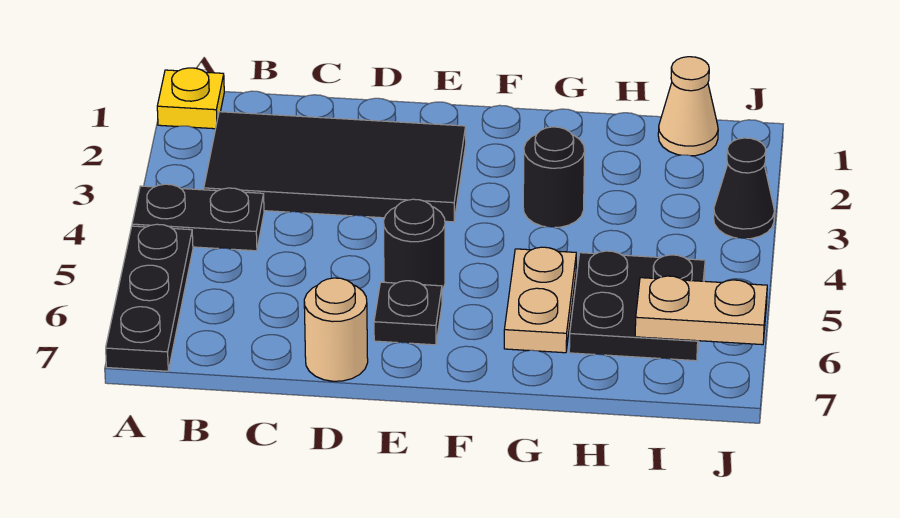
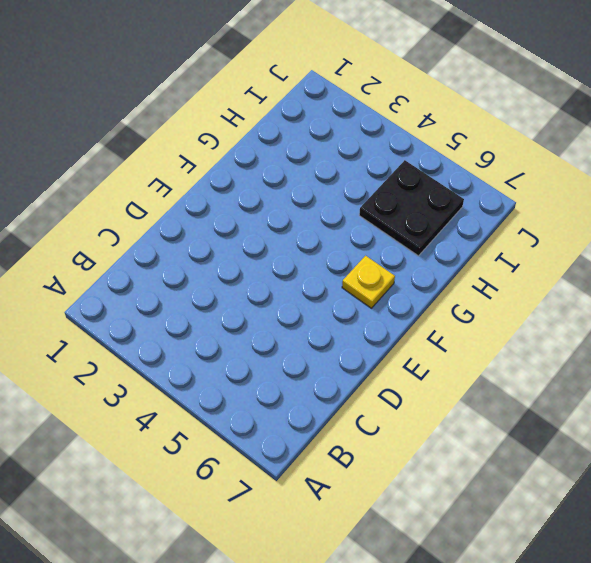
yellow plate F6 level 1 -> yellow plate A1 level 1
none -> black plate A4:B4 level 1
none -> black plate A5:A7 level 1
none -> black tile B2:E3 level 1

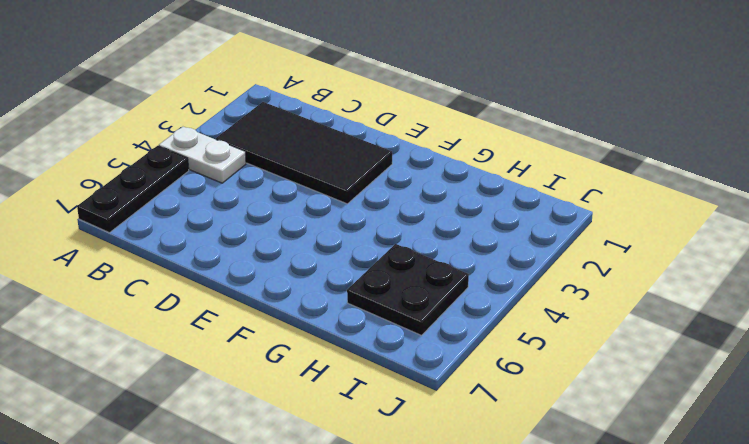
white plate A4:B4 level 1 -> black plate A4:B4 level 1
none -> yellow plate A1 level 1
none -> tan round brick D7 level 1
none -> black round brick E5 level 1

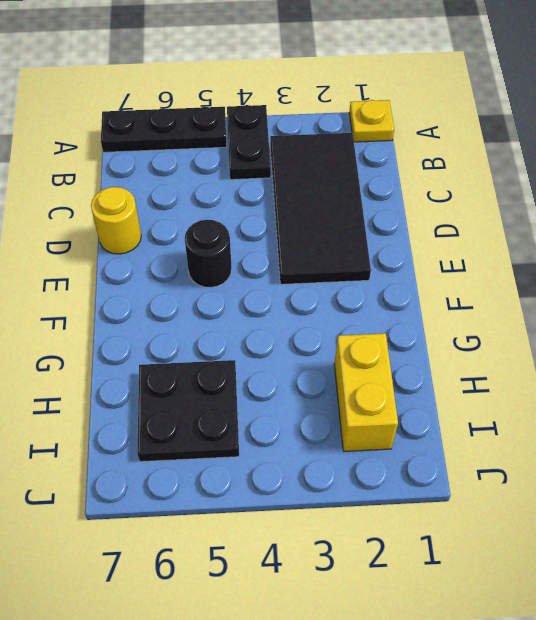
yellow round brick D7 level 1 -> tan round brick D7 level 1
yellow brick H2:I2 level 1 -> none
none -> black plate E6 level 1
none -> black round brick G3 level 1
none -> tan plate G5:G6 level 1

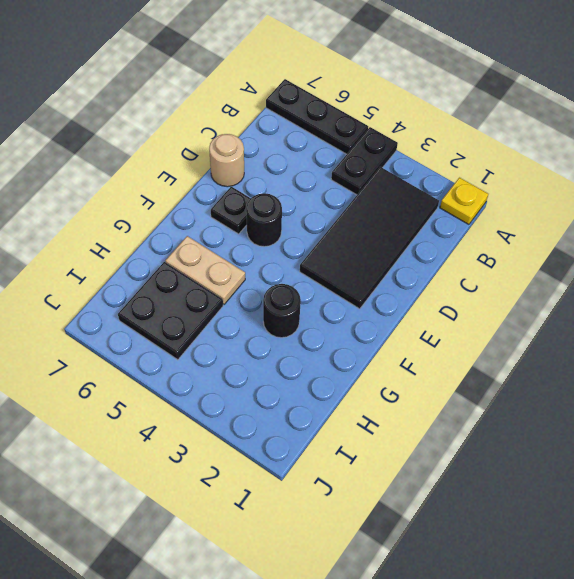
none -> tan cone I1 level 1
none -> black cone J3 level 1
none -> tan plate I6:J6 level 2

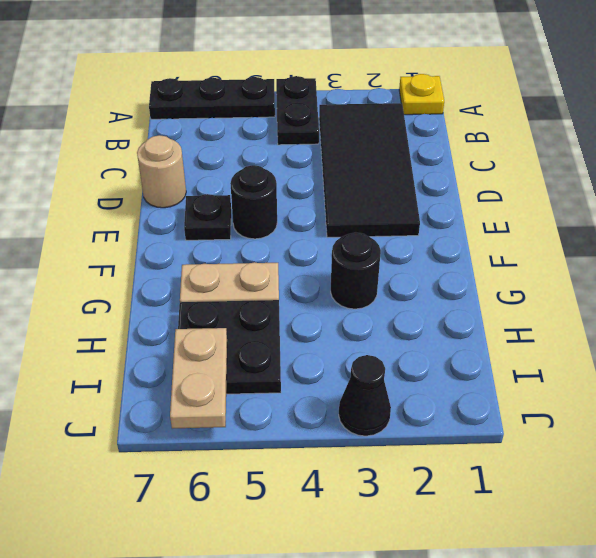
none -> tan cone I1 level 1

